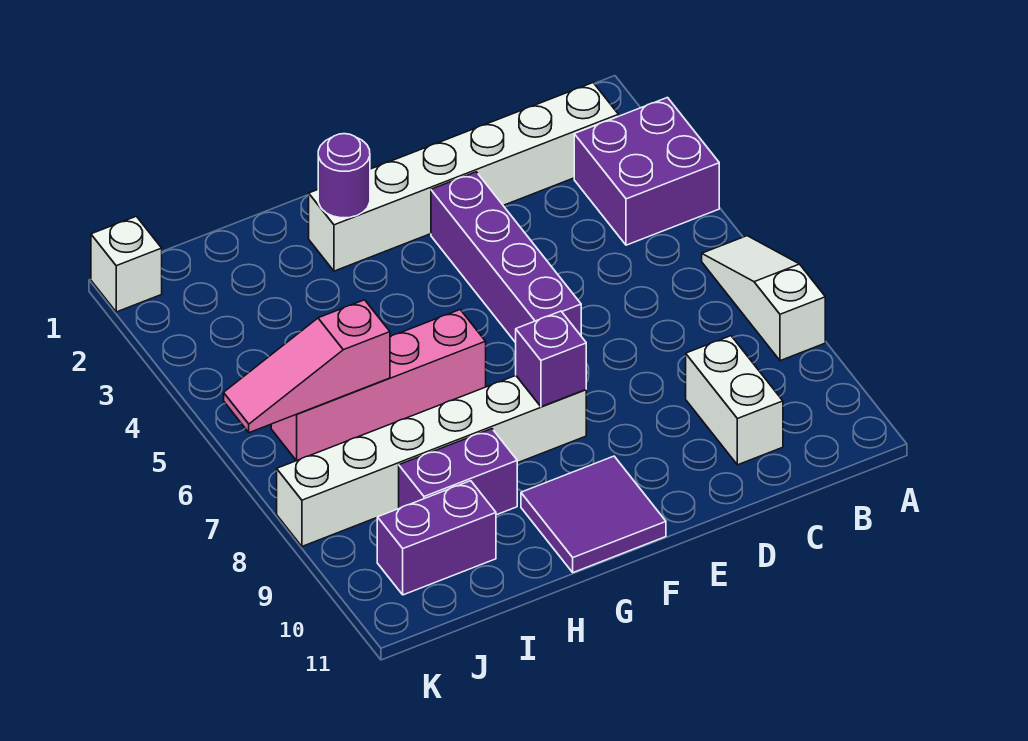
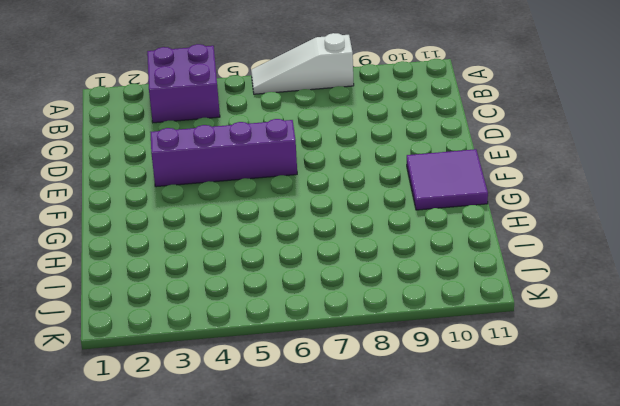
none -> white brick B2:G2 level 1
none -> white brick C9:C10 level 1
none -> white brick F8:K8 level 1

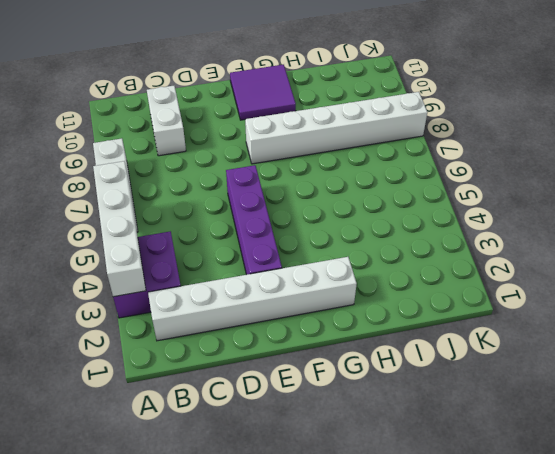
white brick A3:A6 level 2 -> none
none -> pink brick G6:J6 level 1
none -> purple brick H9:I9 level 1
none -> purple brick I10:J10 level 1

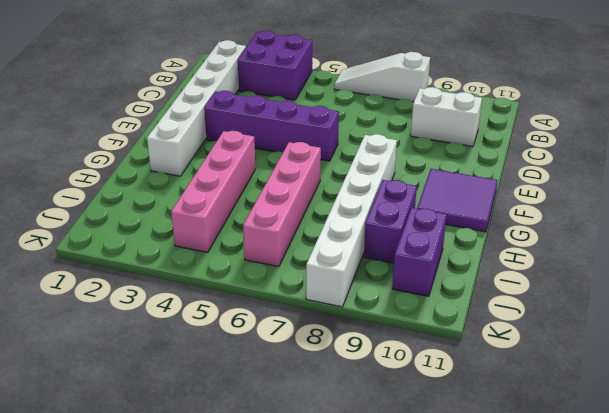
pink brick G4:J4 level 1 -> none
none -> white brick K1 level 1
none -> purple brick F8 level 2
none -> purple round brick G2 level 2

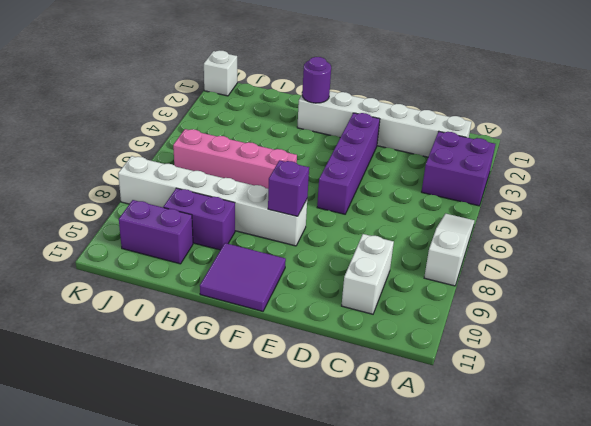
none -> pink slope I6:K6 level 2 top I

